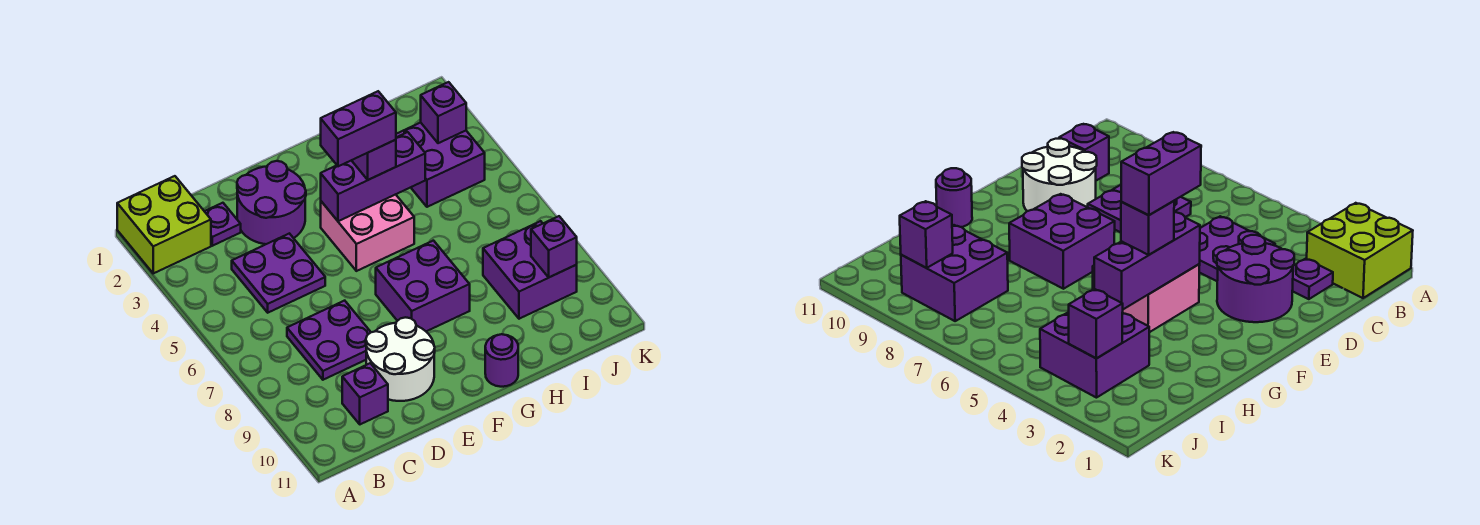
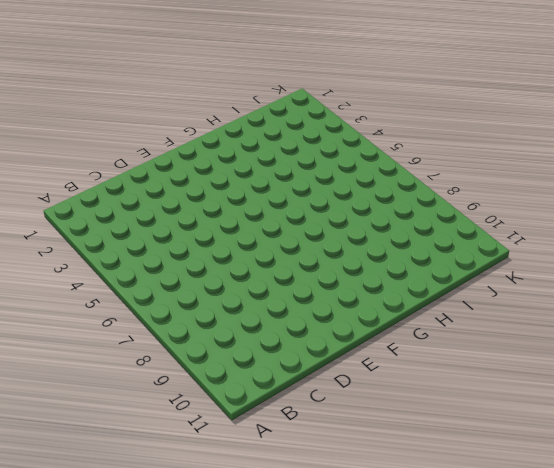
none -> lime brick A1:B2 level 1
none -> purple plate C2 level 1
none -> purple plate C4:D5 level 1

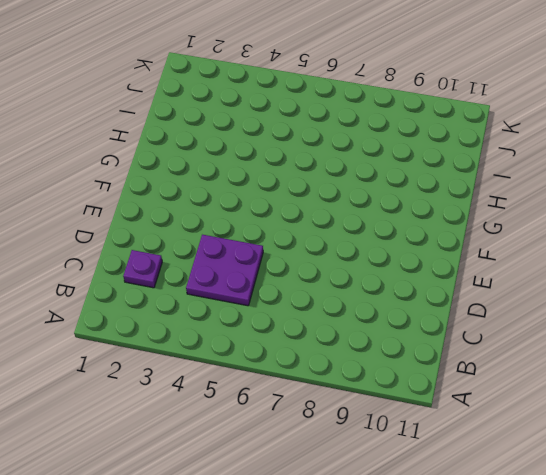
none -> lime brick A1:B2 level 1
none -> purple plate C7:D8 level 1
none -> purple brick C10 level 1

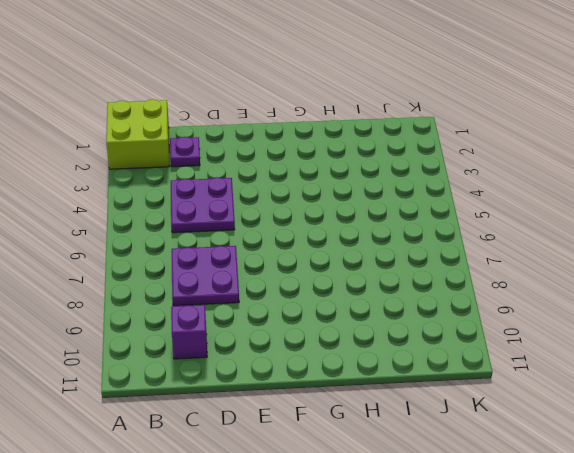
none -> purple round brick D2:E3 level 1
none -> white round brick D9:E10 level 1
none -> pink brick F4:G5 level 1

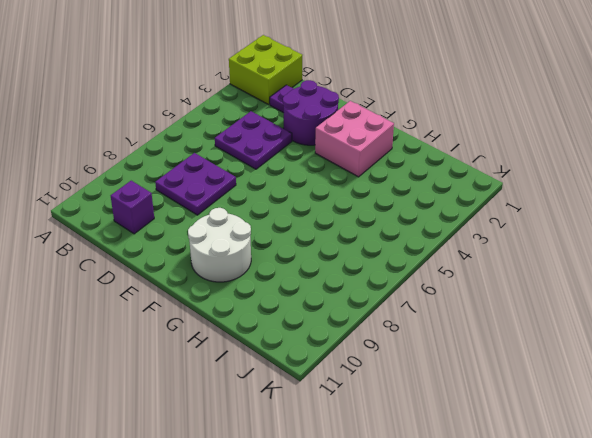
pink brick F2:G3 level 1 -> pink brick F4:G5 level 1
white round brick F9:G10 level 1 -> white round brick D9:E10 level 1
none -> purple brick F7:G8 level 1
none -> purple round brick G11 level 1
none -> purple brick I3:J4 level 1

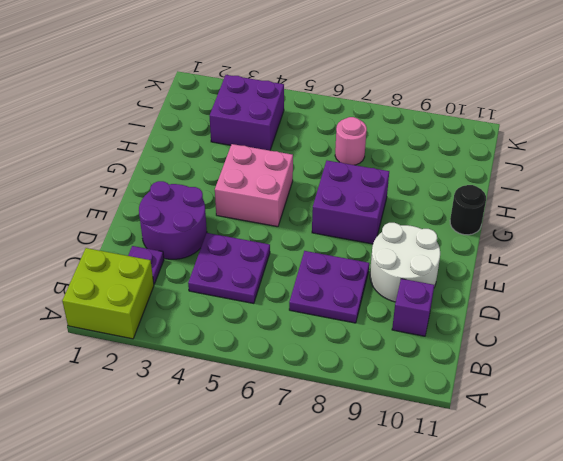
black round brick G11 level 1 -> purple round brick G11 level 1
pink round brick I7 level 1 -> none
none -> purple brick I8:J9 level 1
none -> purple brick F4:H4 level 2
none -> purple brick J3 level 2

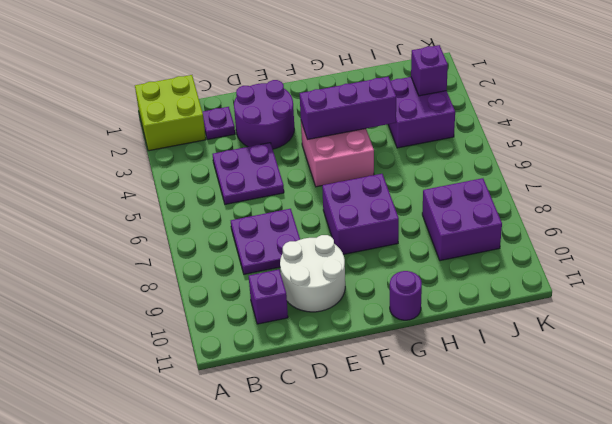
none -> purple brick J9 level 2
none -> purple brick G4 level 3
none -> purple brick F4:G4 level 4

